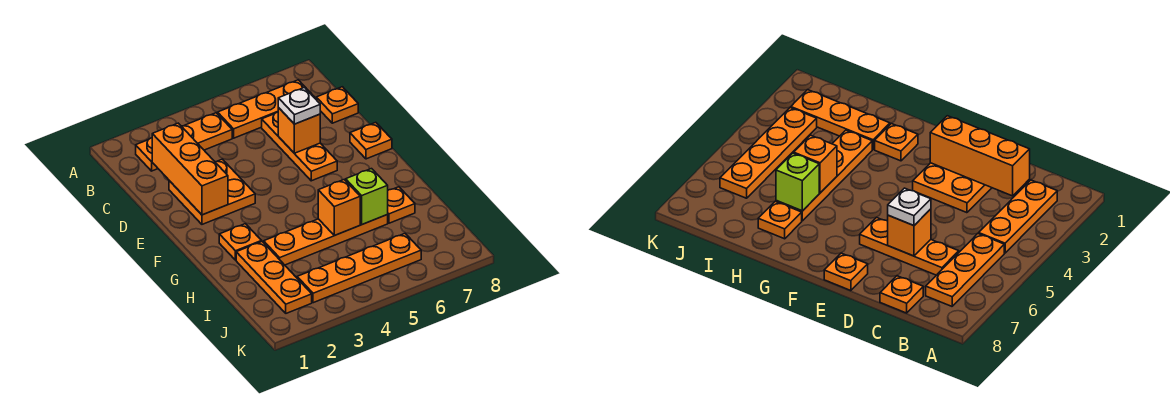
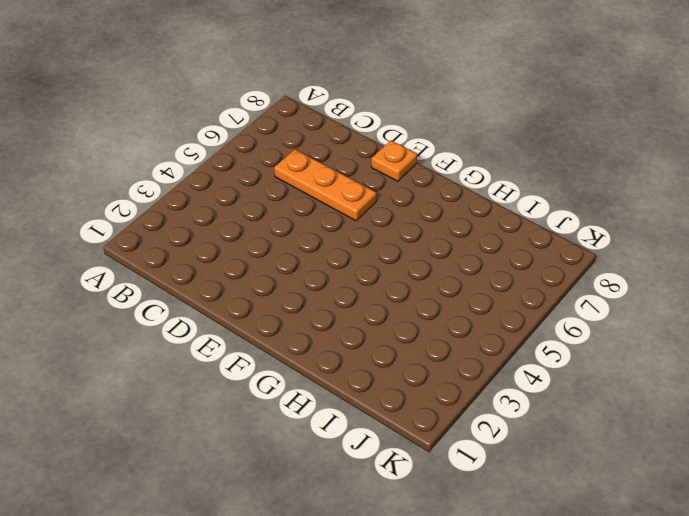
none -> orange plate B2:B4 level 1
none -> orange plate B5:B7 level 1
none -> orange plate C8 level 1

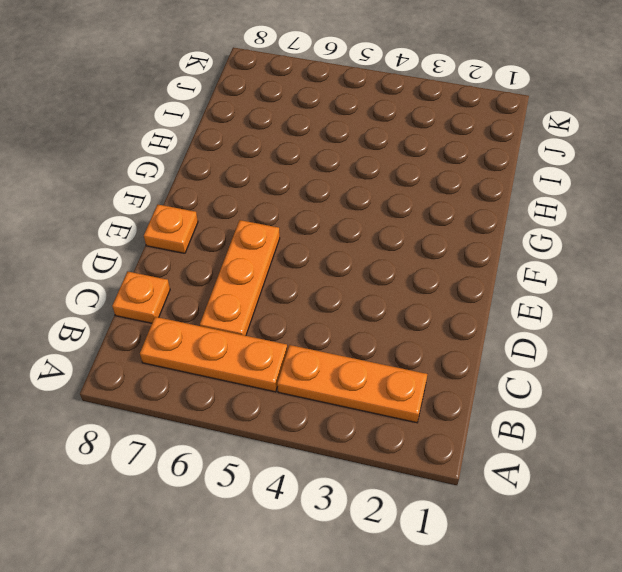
none -> orange plate D2:E3 level 1
none -> orange plate G2 level 1
none -> orange plate H2:J2 level 1

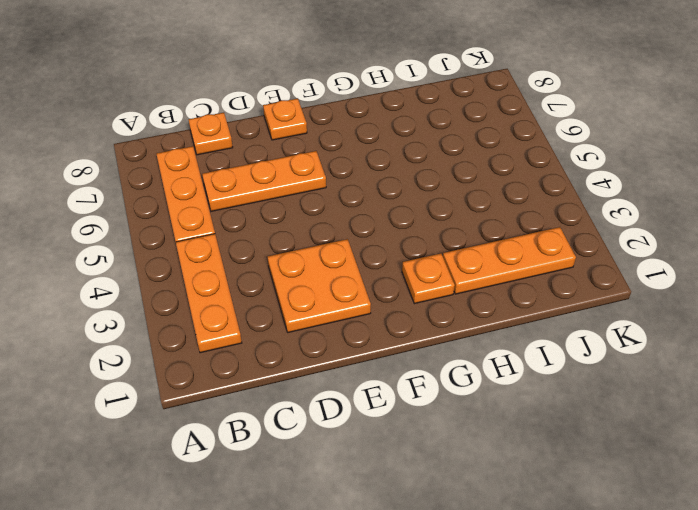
none -> orange plate H3:H6 level 1
none -> orange plate H7 level 1
none -> orange plate J3:J6 level 1

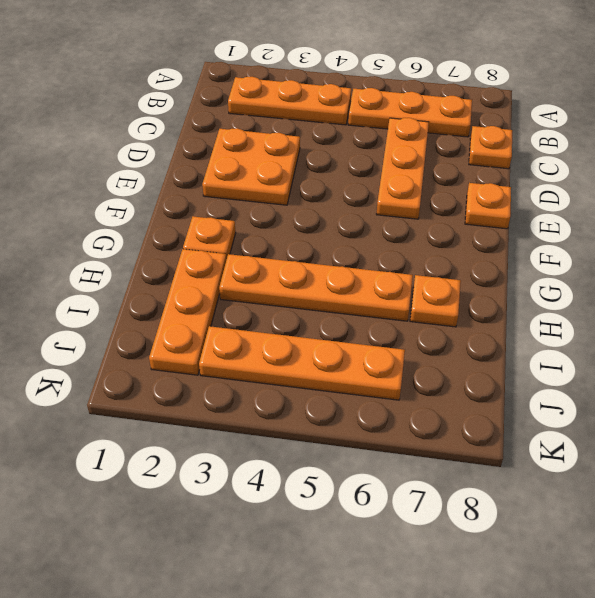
none -> orange brick C2:E2 level 2
none -> orange brick D6 level 2
none -> orange brick H5 level 2

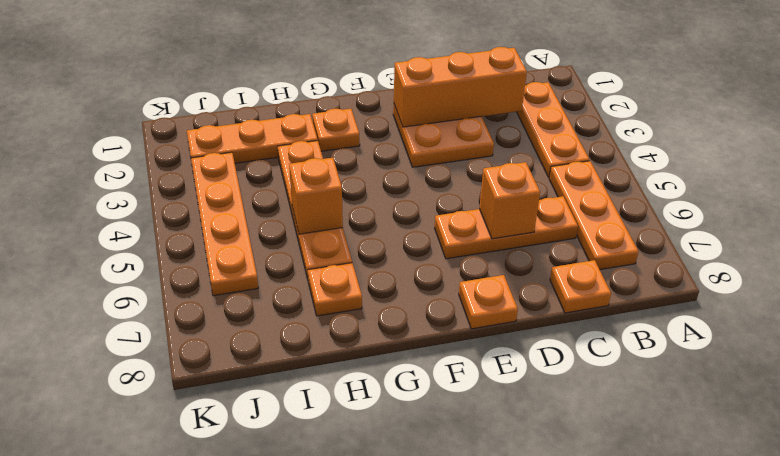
none -> lime brick H6 level 2
none -> white plate D6 level 3

